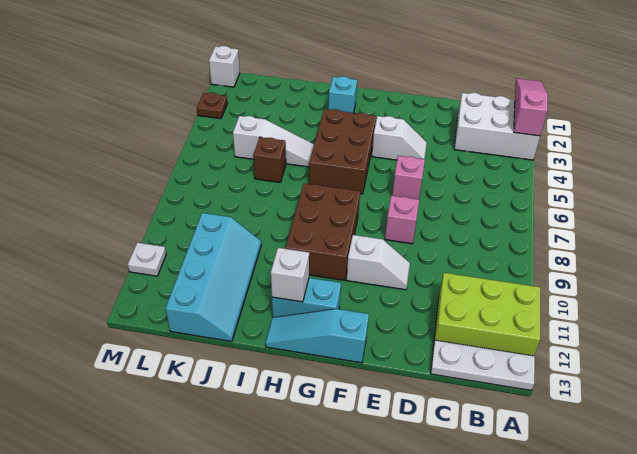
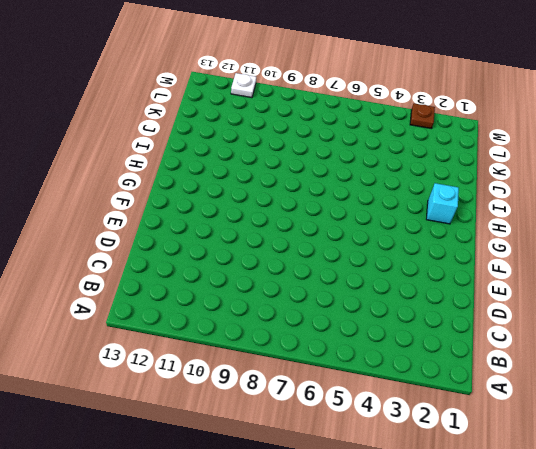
none -> white brick A2:C3 level 1
none -> lime brick A11:C12 level 1
none -> white plate A13:C13 level 1

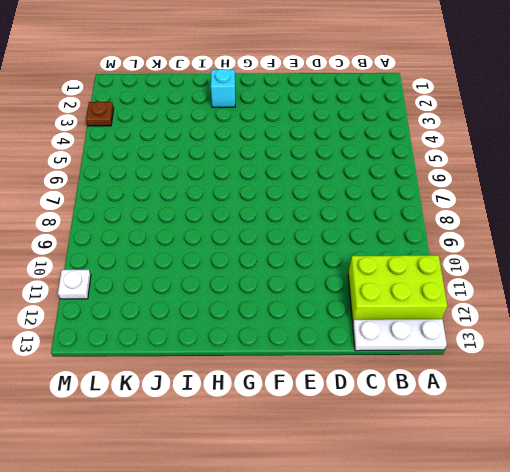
none -> white brick A2:C3 level 1
none -> white slope E4:F4 level 1 top F
none -> pink brick E6 level 1

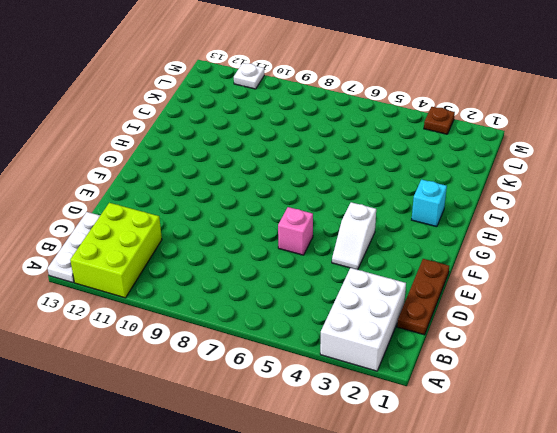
brown plate C1:E1 level 1 -> none
none -> pink brick E8 level 1
none -> white slope E10:F10 level 1 top F
none -> cyan slope F13:H13 level 1 top F

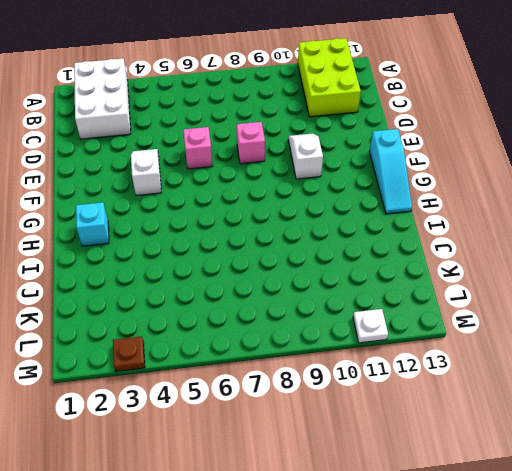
none -> white plate A13:C13 level 1
none -> brown brick G4:H6 level 1
none -> brown brick G8:H10 level 1

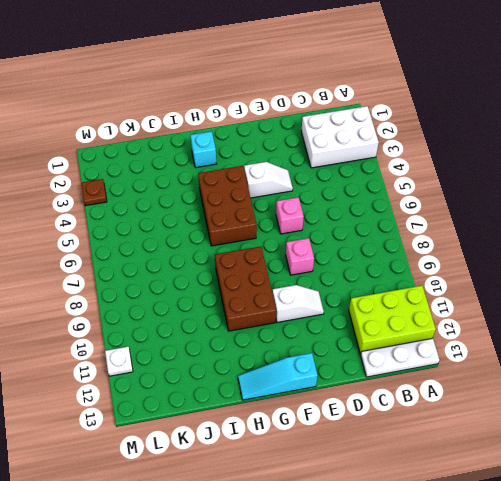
none -> cyan brick G12:H12 level 1
none -> white slope I5:K5 level 1 top K
none -> brown brick J6 level 1

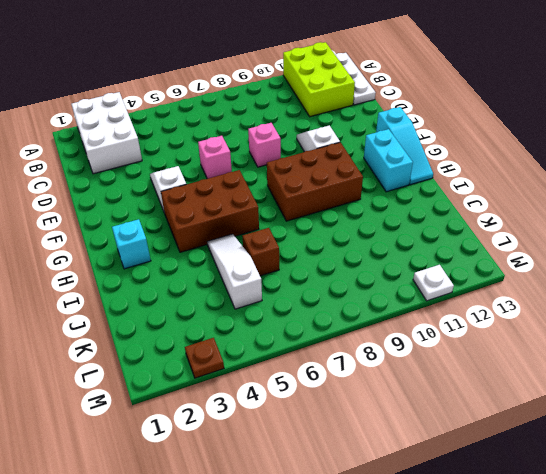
none -> cyan slope J10:K13 level 1 top K
none -> white brick M1 level 1
none -> pink slope A1:A3 level 2 top 3

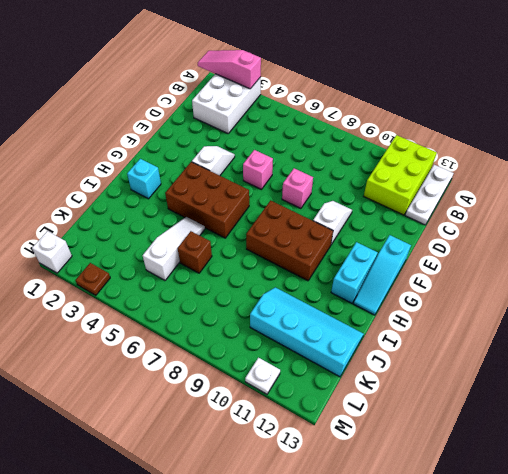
none -> white brick H12 level 2

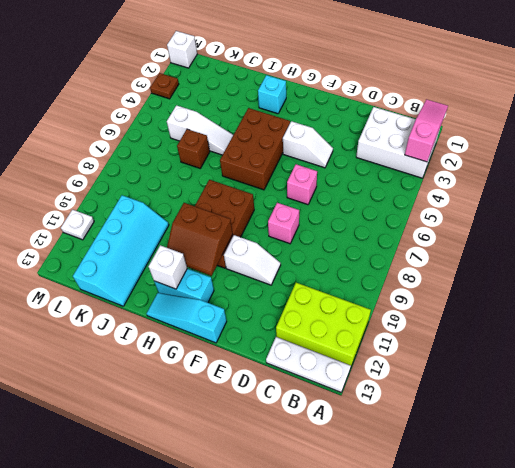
brown slope G10:H11 level 2 top 10 -> none

